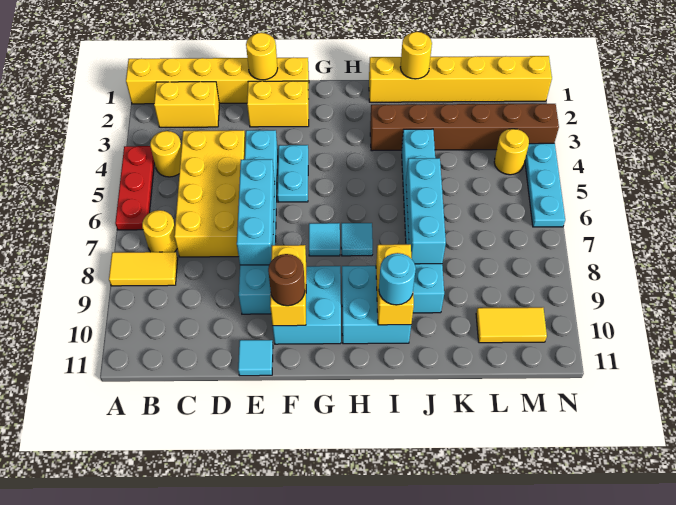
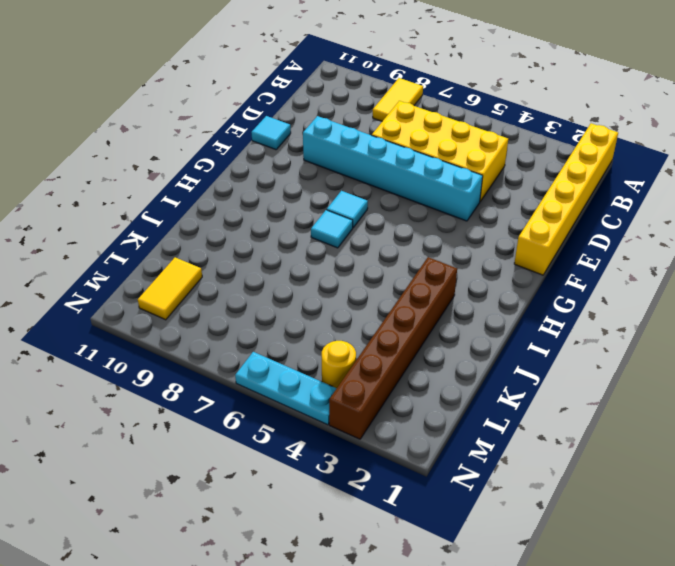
none -> red plate A4:A6 level 1
none -> yellow brick B2:C2 level 1
none -> yellow round brick B4 level 1

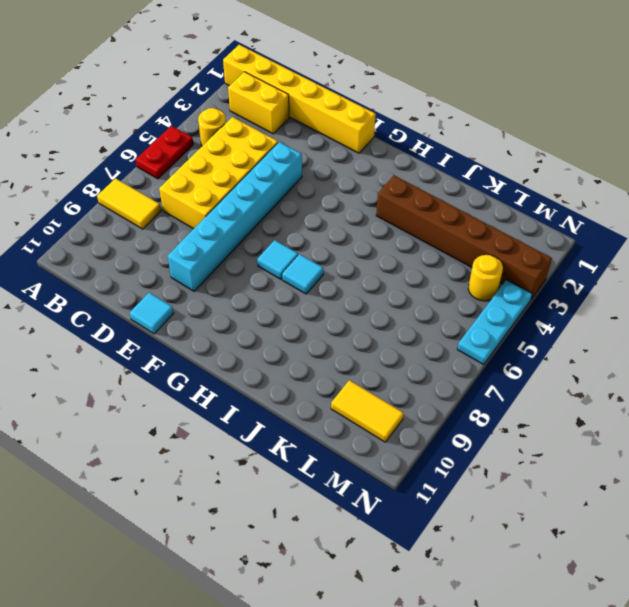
red plate A5:A6 level 1 -> red plate A4:A6 level 1
none -> yellow round brick B7 level 1
none -> yellow brick E2:F2 level 1
none -> cyan plate F4:F5 level 1

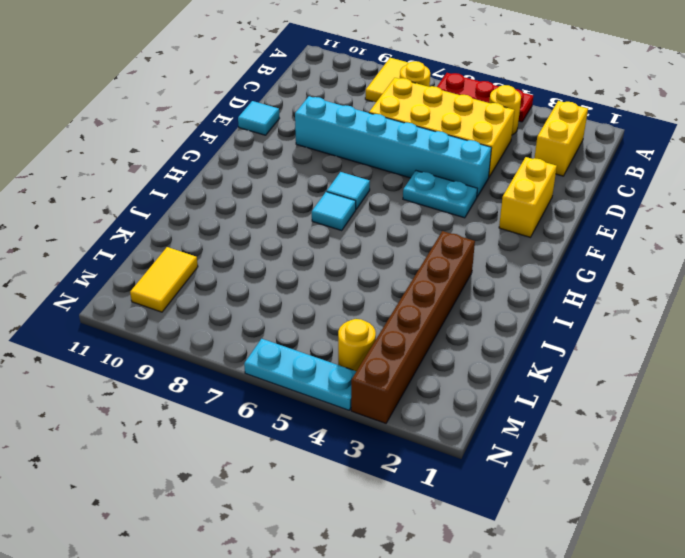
none -> yellow brick A1:F1 level 1
none -> cyan brick F9:G10 level 1
none -> cyan brick H9:I10 level 1

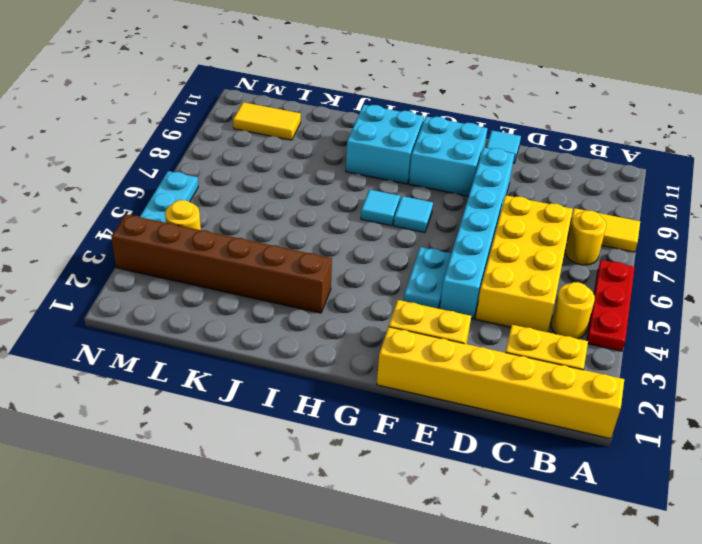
none -> yellow brick I1:N1 level 1
none -> cyan brick J4:J9 level 1
none -> yellow round brick E1 level 2

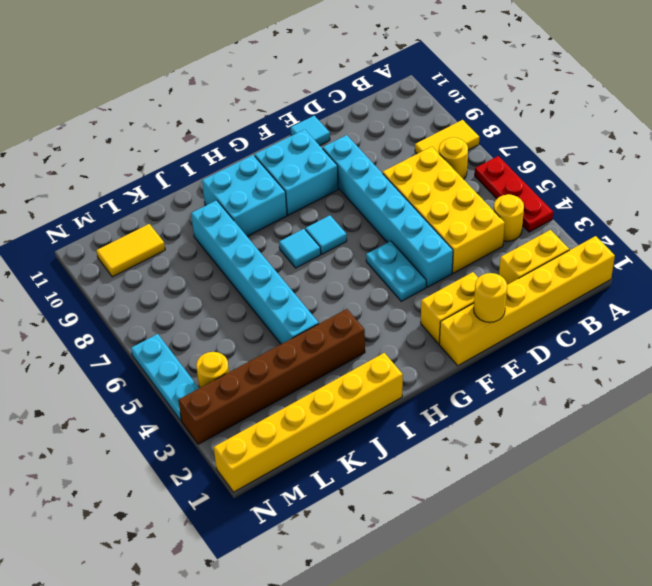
none -> cyan brick E6:E8 level 2
none -> yellow brick F9:F10 level 2
none -> yellow brick I9:I10 level 2

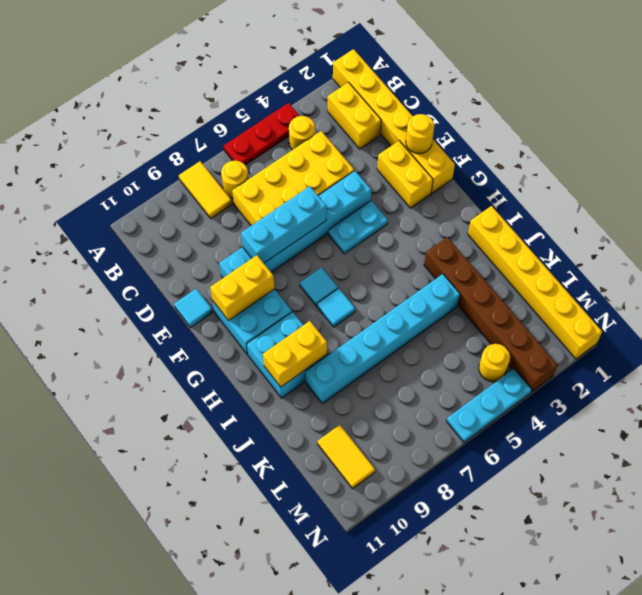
none -> yellow round brick J1 level 2
none -> cyan brick J6:J8 level 2
none -> brown round brick F10 level 3

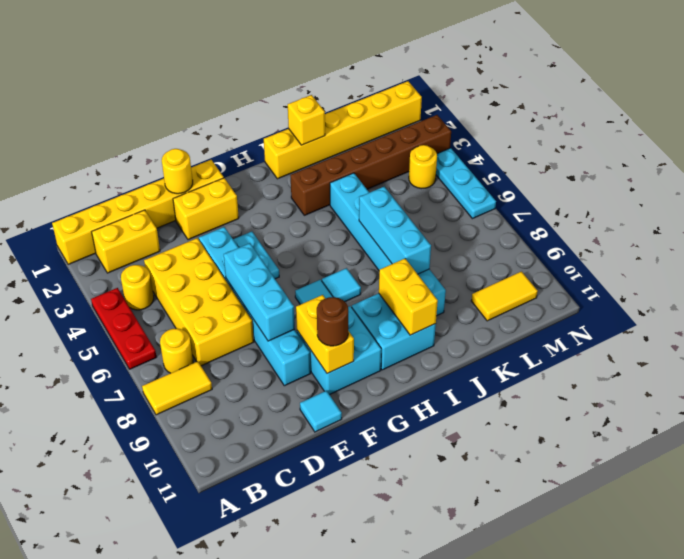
yellow brick J1 level 2 -> yellow round brick J1 level 2
none -> cyan round brick I10 level 3

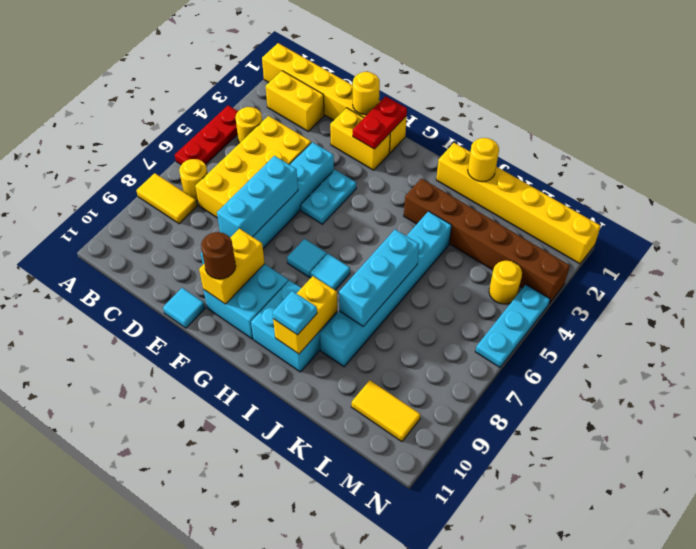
red plate F1:F2 level 2 -> none
cyan plate I10 level 3 -> cyan round brick I10 level 3

